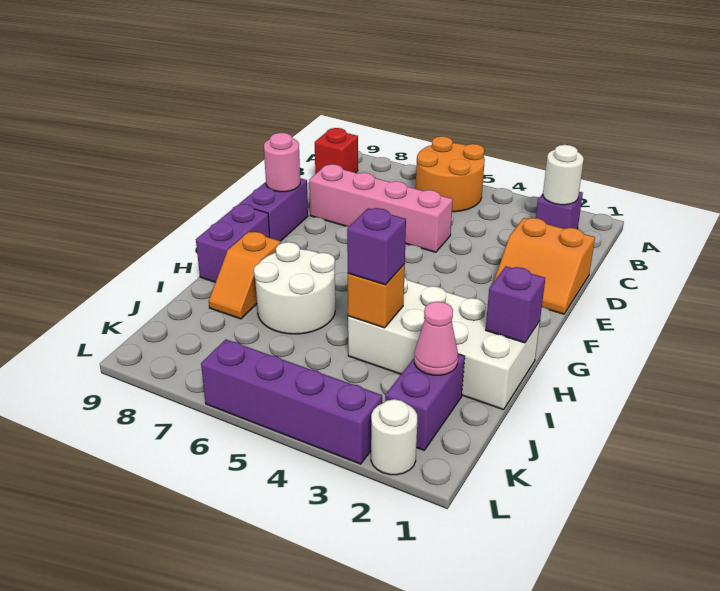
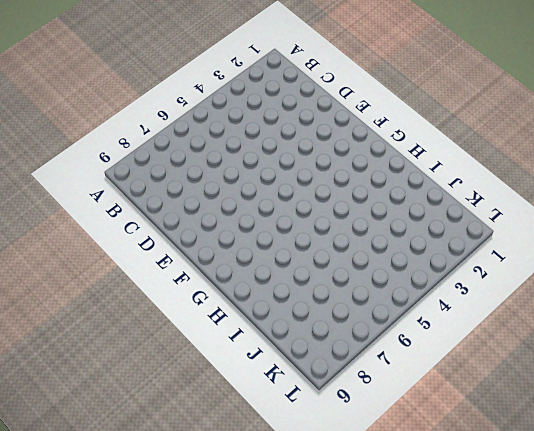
none -> orange round brick A5:B6 level 1
none -> purple brick B2 level 1
none -> red brick B9 level 1

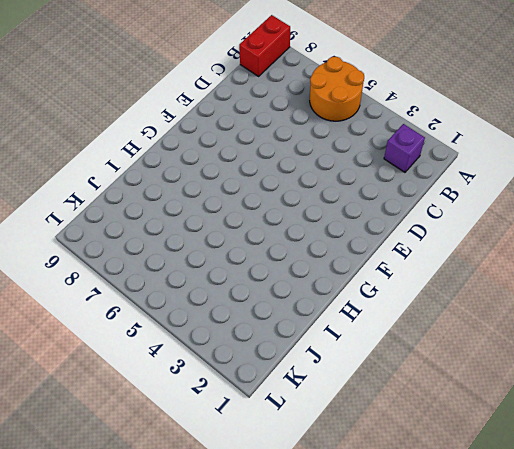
red brick A9:B9 level 1 -> red brick B9 level 1
none -> orange slope D1:E2 level 1 top D
none -> pink brick D5:D8 level 1
none -> purple brick E9:F9 level 1

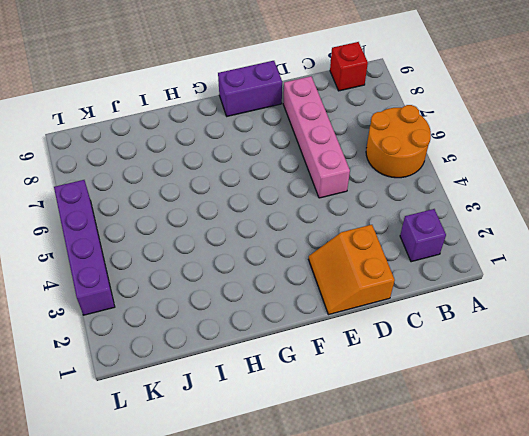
none -> purple brick G9:H9 level 1
none -> white brick H1:I4 level 1
none -> white round brick H6:I7 level 1

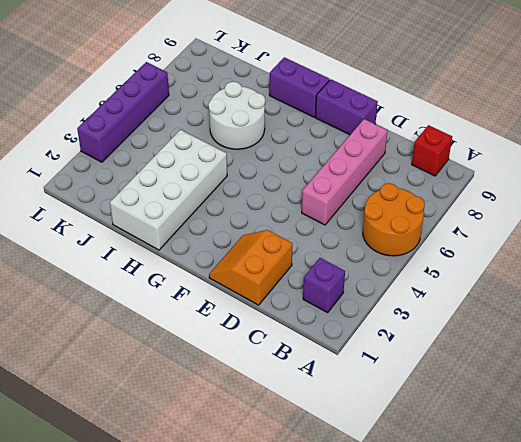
none -> orange slope H8:I8 level 1 top H
none -> purple brick J2:K2 level 1
none -> white round brick L2 level 1

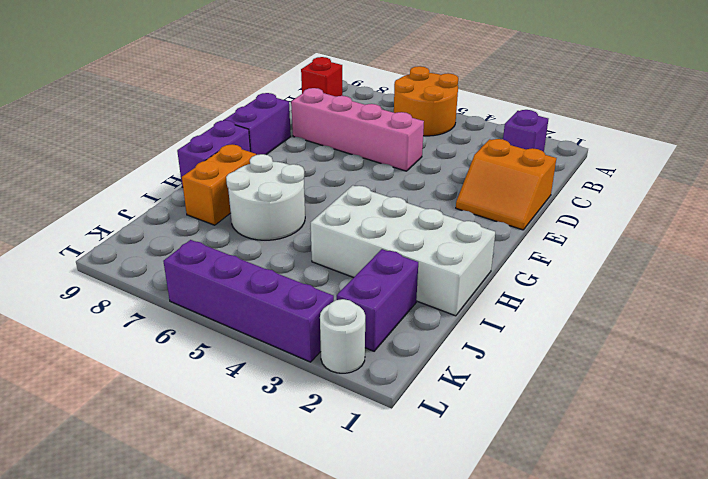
orange brick H8:I8 level 1 -> orange slope H8:I8 level 1 top H
none -> white round brick B2 level 2
none -> pink round brick E9 level 2
none -> purple brick H1 level 2

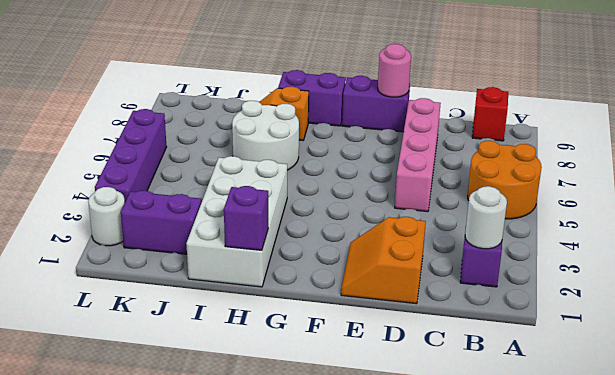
none -> orange brick I4 level 2
none -> pink cone J2 level 2
none -> purple brick I4 level 3

